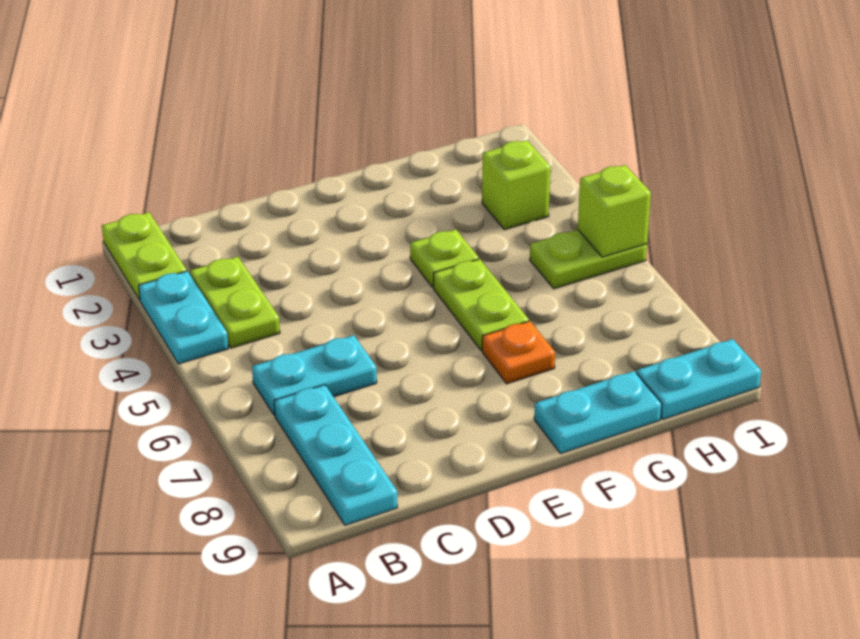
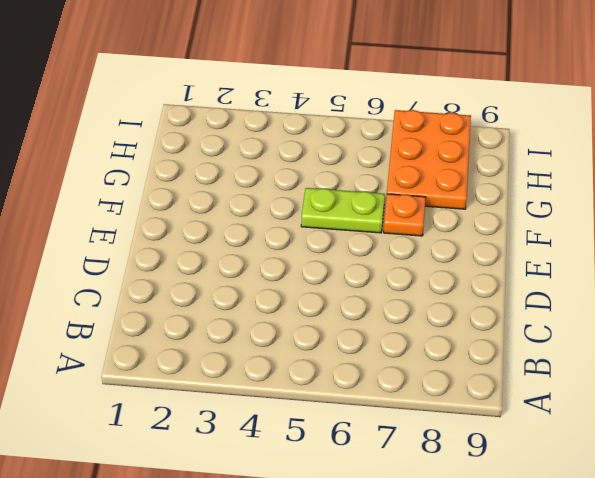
orange plate G7:I8 level 1 -> none
none -> lime plate A1:A2 level 1
none -> cyan plate A3:A4 level 1
none -> lime plate B3:B4 level 1

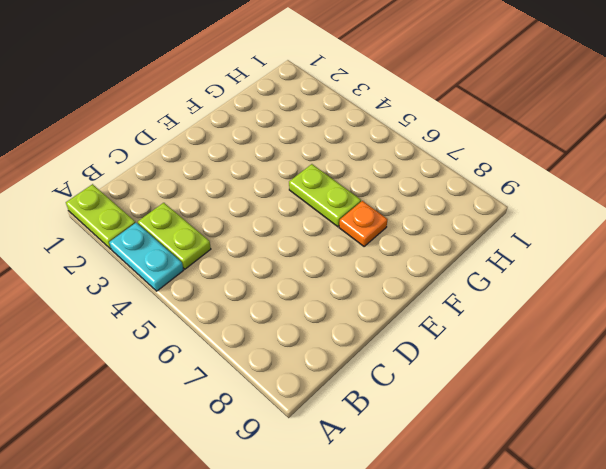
none -> cyan plate B6:C6 level 1
none -> cyan plate B7:B9 level 1
none -> lime plate F4 level 1

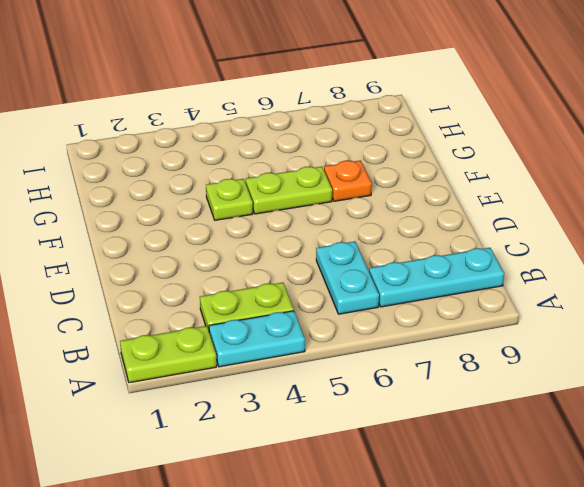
none -> cyan plate F9:G9 level 1
none -> lime brick H3 level 1
none -> lime plate H5:I5 level 1

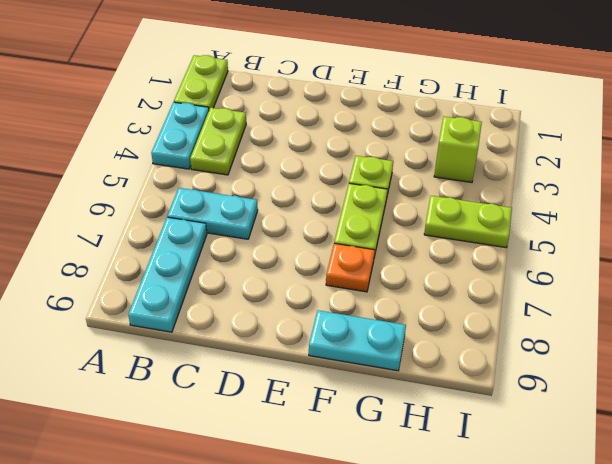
none -> cyan plate H9:I9 level 1
none -> lime brick I5 level 2

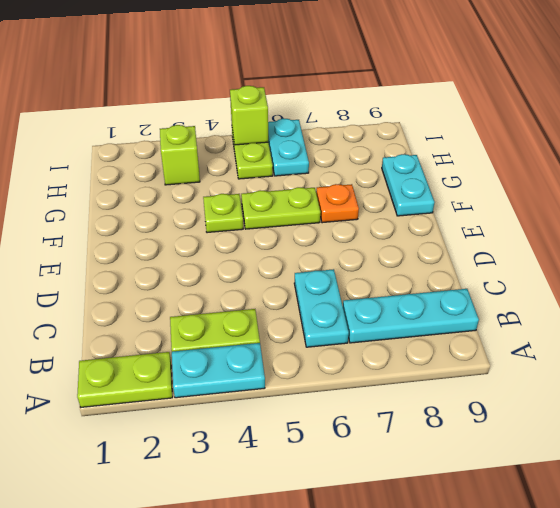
cyan plate H6:I6 level 1 -> cyan plate H9:I9 level 1

